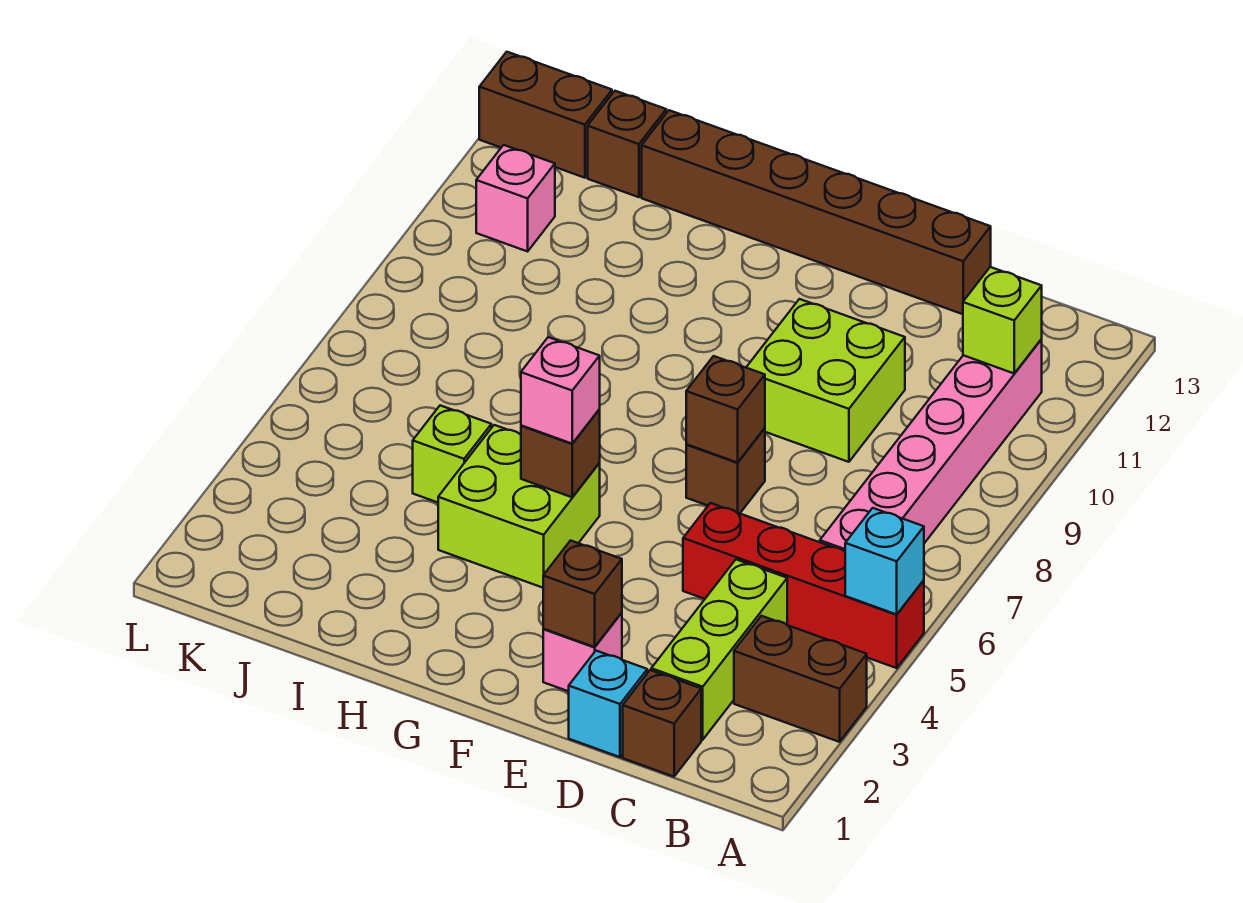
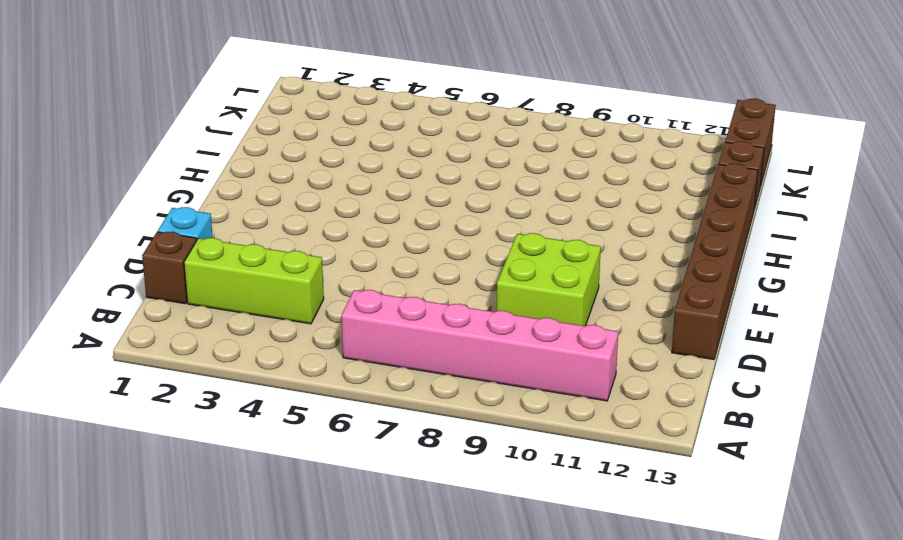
none -> brown brick A3:B3 level 1
none -> red brick A5:D5 level 1
none -> pink brick E2 level 1

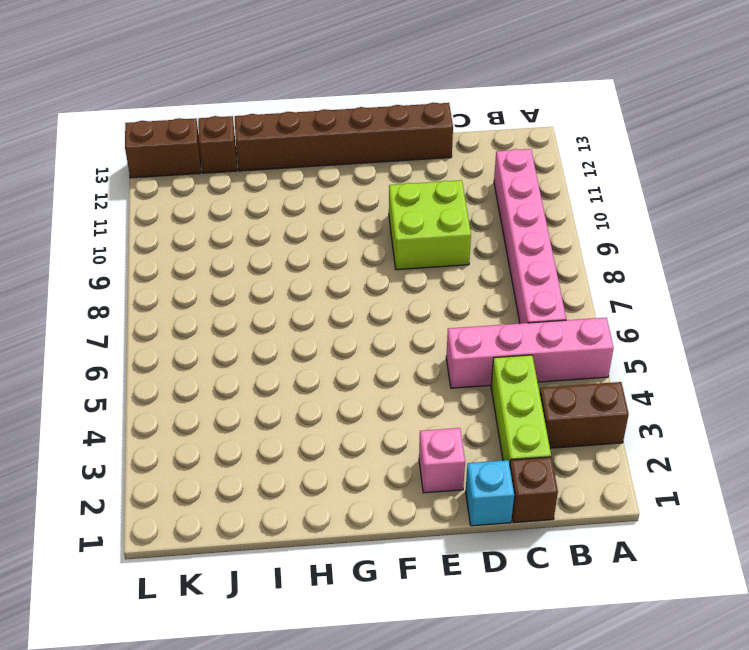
pink brick A5:D5 level 1 -> red brick A5:D5 level 1
none -> brown brick E7 level 1
none -> lime brick G4:H5 level 1
none -> lime brick I5 level 1

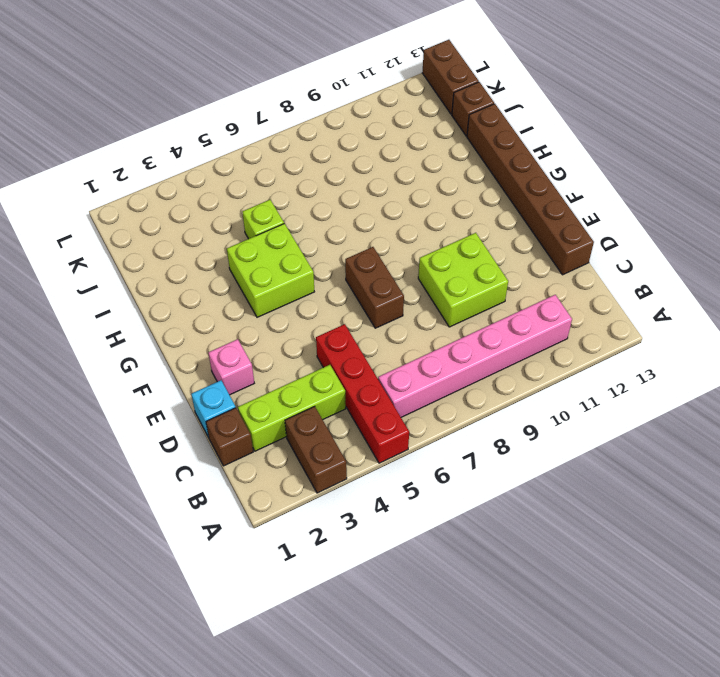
brown brick E7:F7 level 1 -> brown brick E7 level 1
none -> pink brick K11 level 1
none -> cyan brick A5 level 2
none -> lime brick B11 level 2

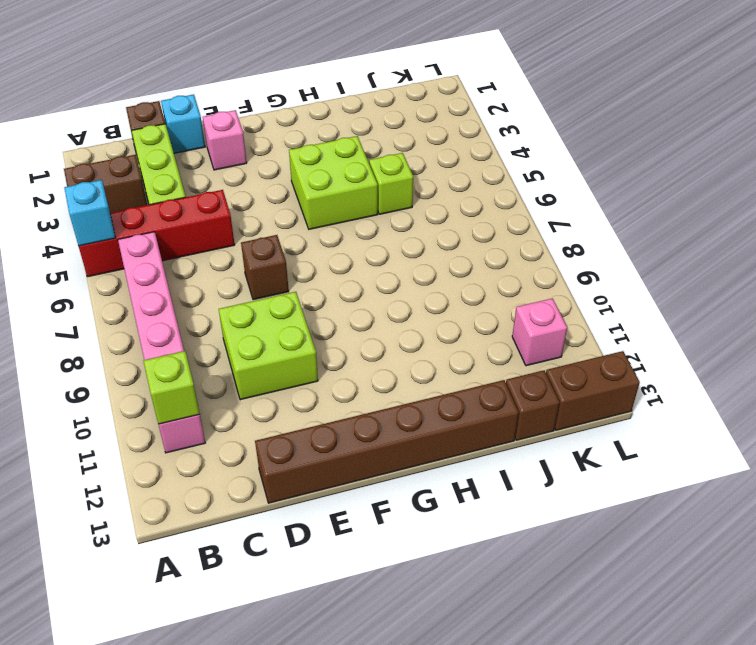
none -> brown brick E2 level 2
none -> brown brick E7 level 2
none -> brown brick G5 level 2

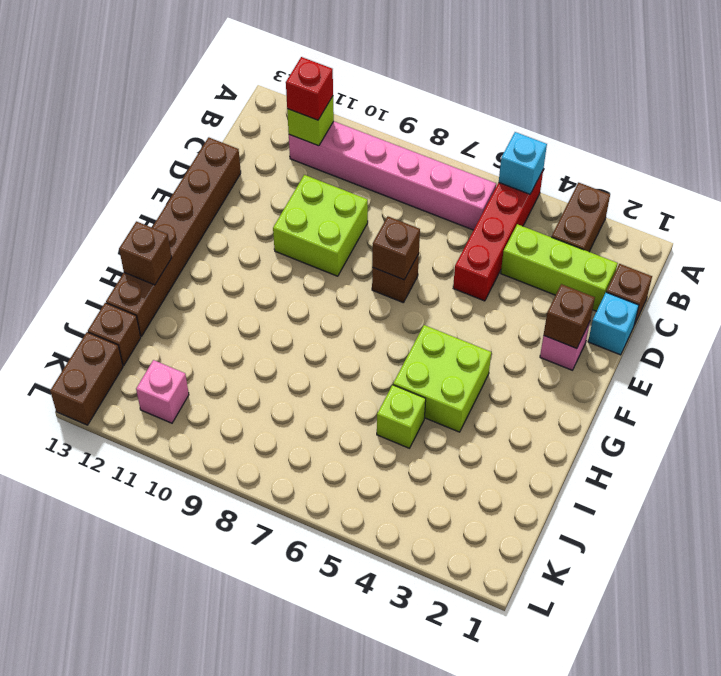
red brick B11 level 3 -> none
brown brick H13 level 2 -> brown brick G5 level 2
none -> pink brick G5 level 3

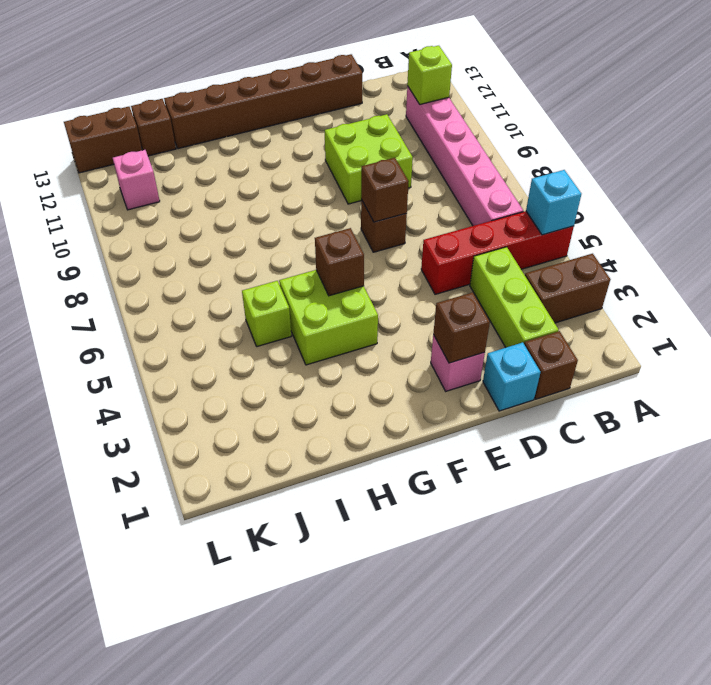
none -> pink brick G5 level 3

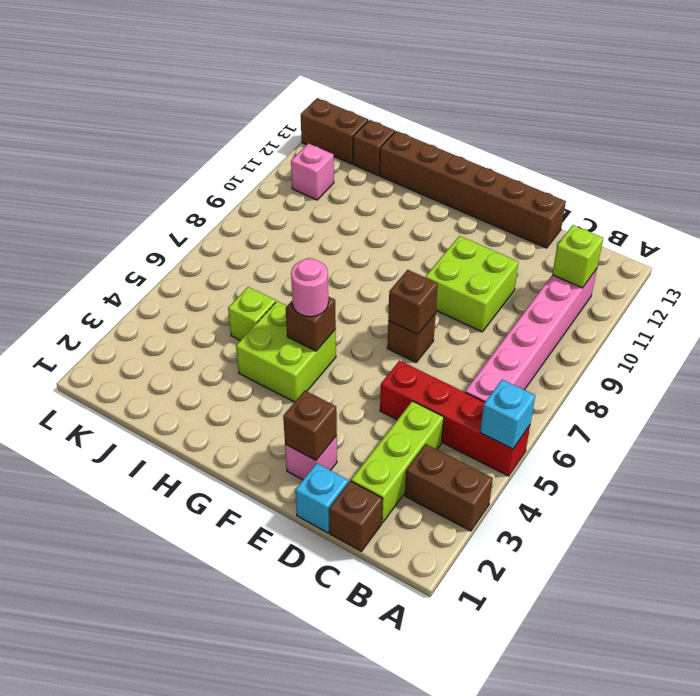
pink round brick G5 level 3 -> pink brick G5 level 3

